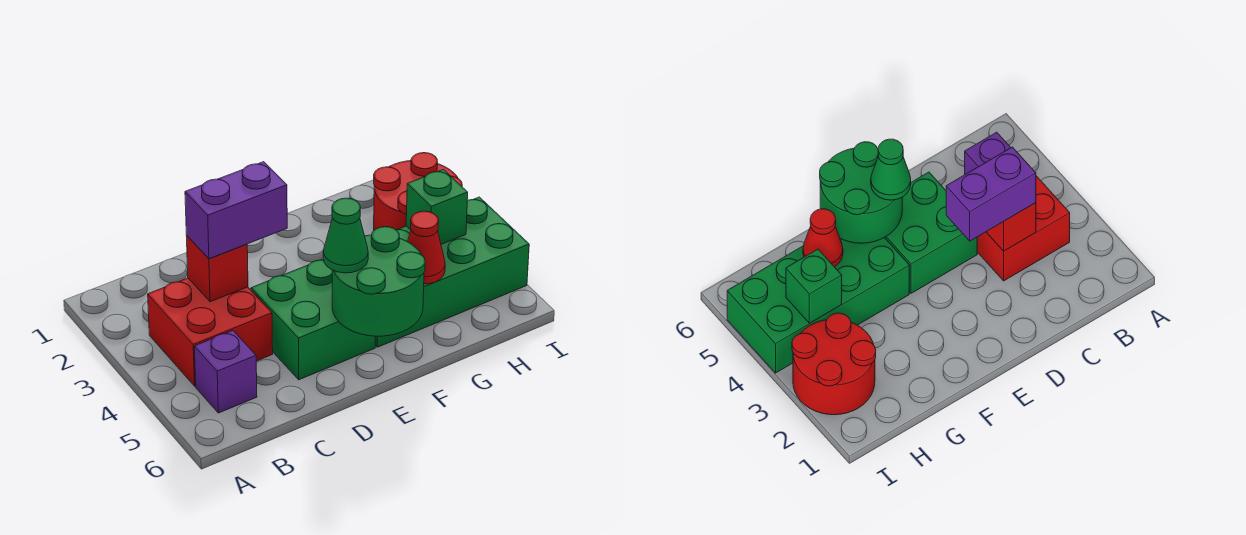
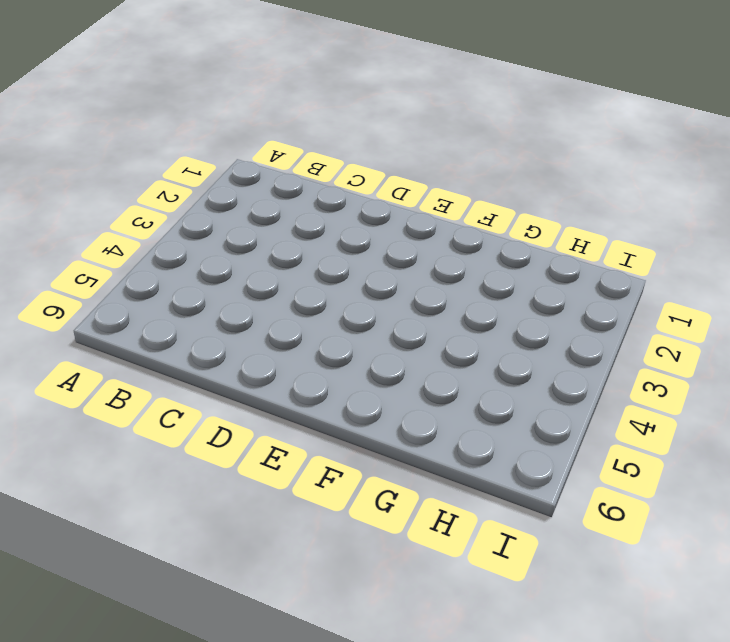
none -> red brick B3:C4 level 1
none -> purple brick B5 level 1

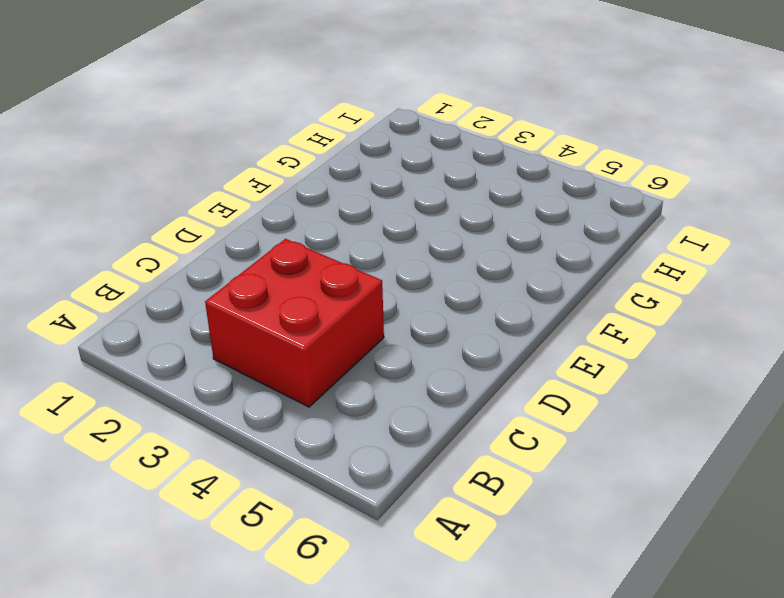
none -> purple brick B5 level 1
none -> green brick D4:E5 level 1

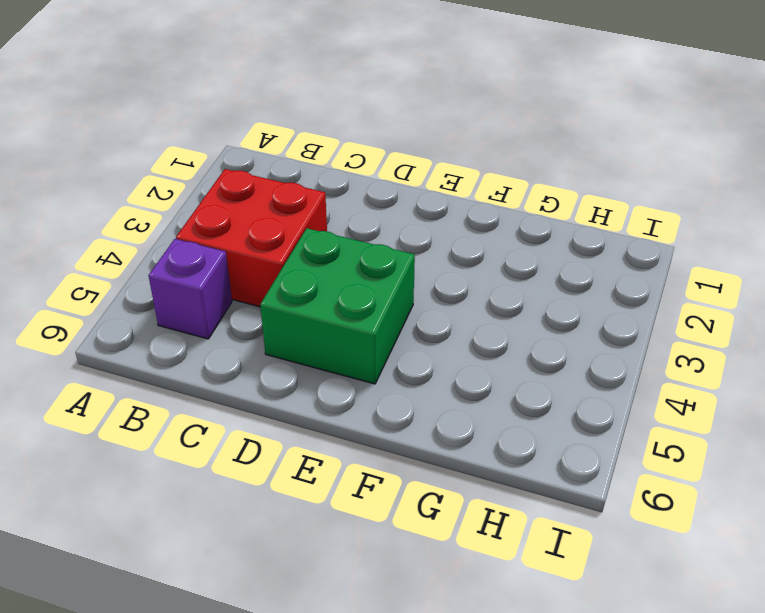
none -> green brick F4:I5 level 1
none -> red round brick H2:I3 level 1

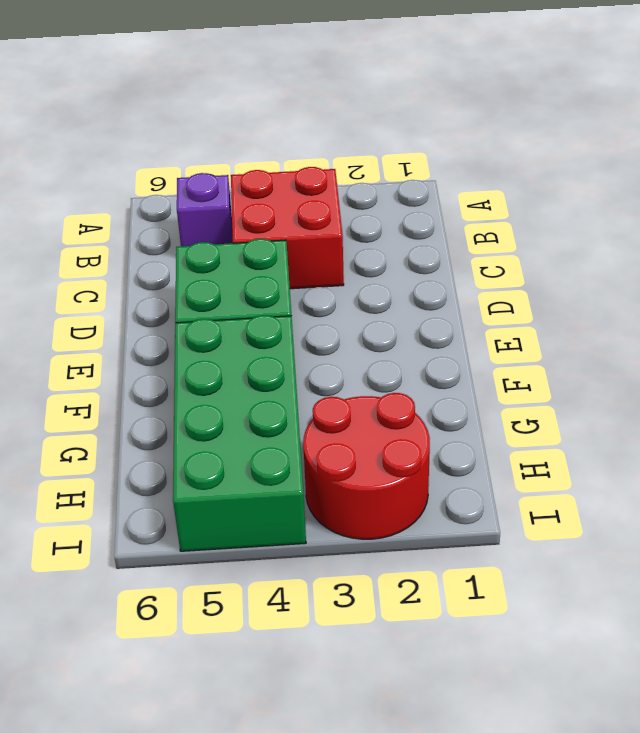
none -> red brick C3 level 2
none -> green round brick E5:F6 level 2

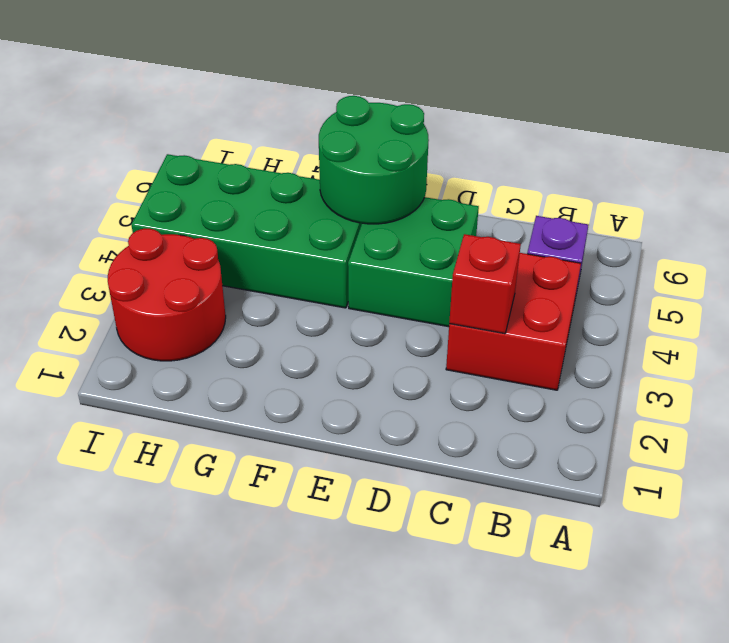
none -> red cone G5 level 2
none -> green brick H4 level 2

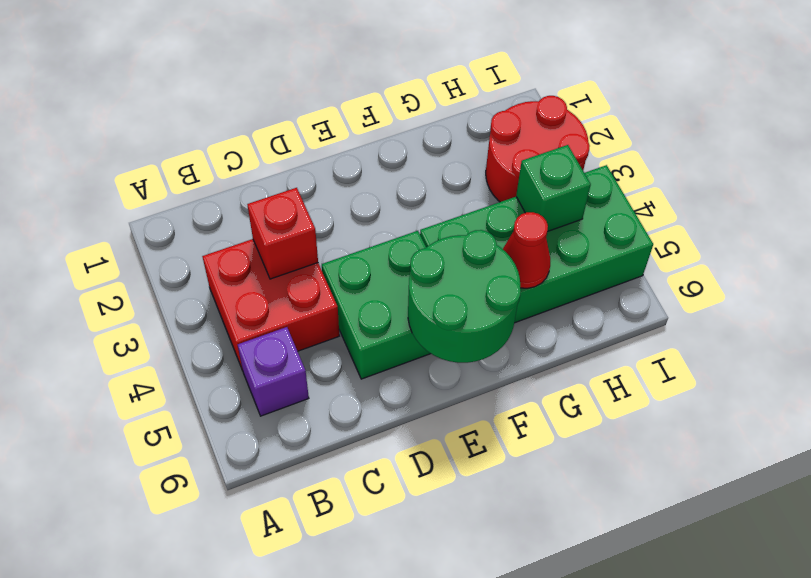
none -> purple brick C3:D3 level 3
none -> green cone E5 level 3

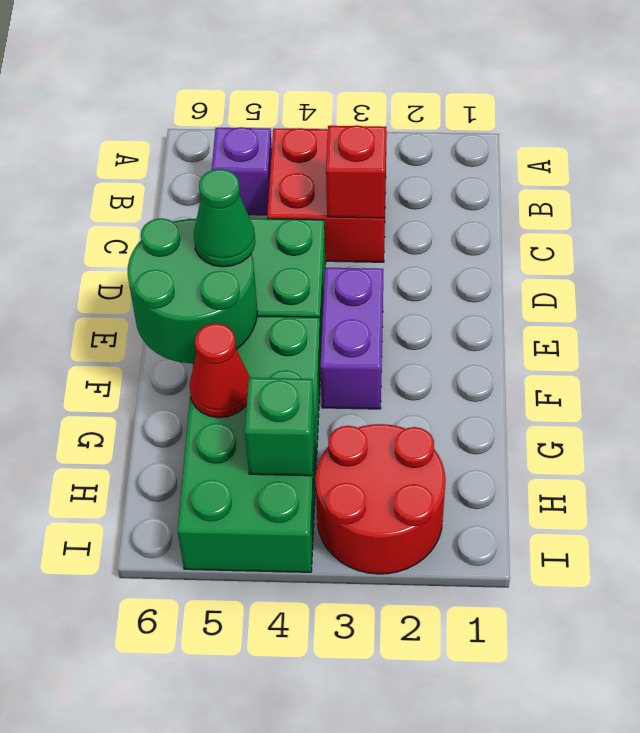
purple brick E3:F3 level 1 -> purple brick C3:D3 level 3

